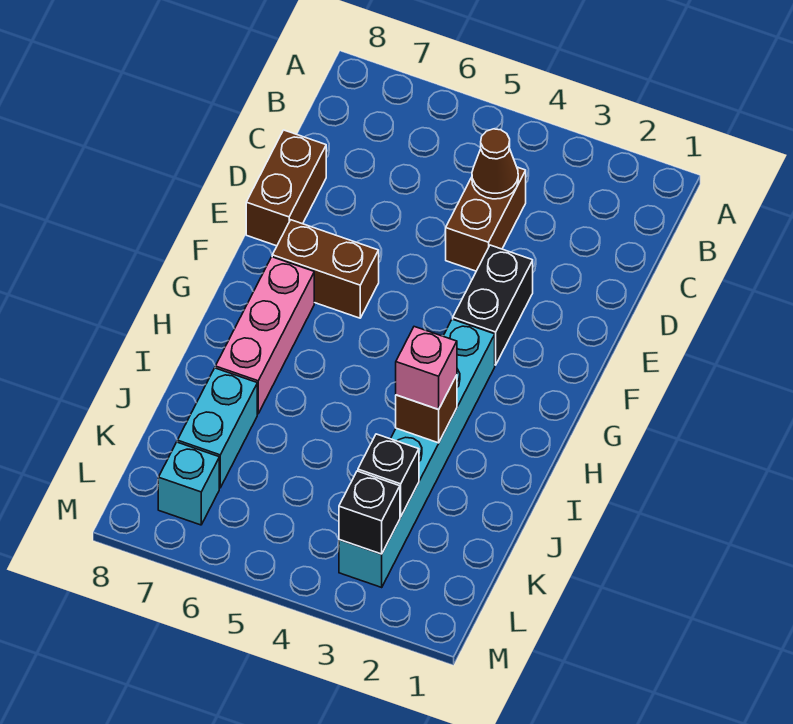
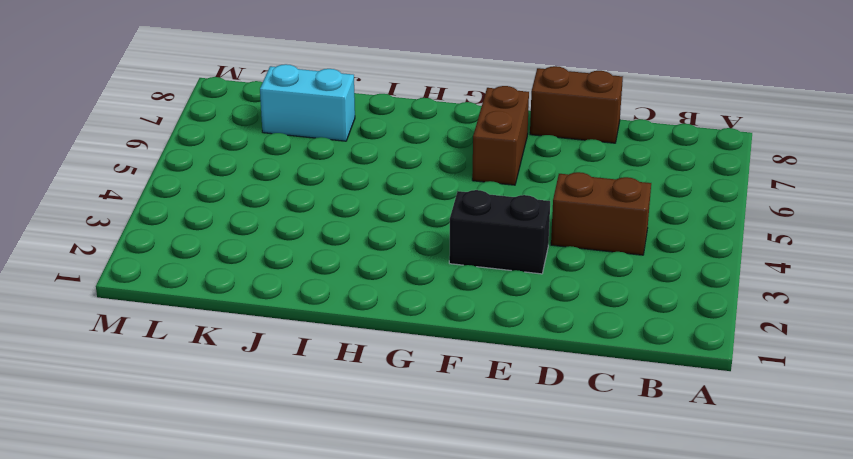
none -> cyan brick G3:L3 level 1
none -> pink brick G7:I7 level 1
none -> cyan brick L7 level 1

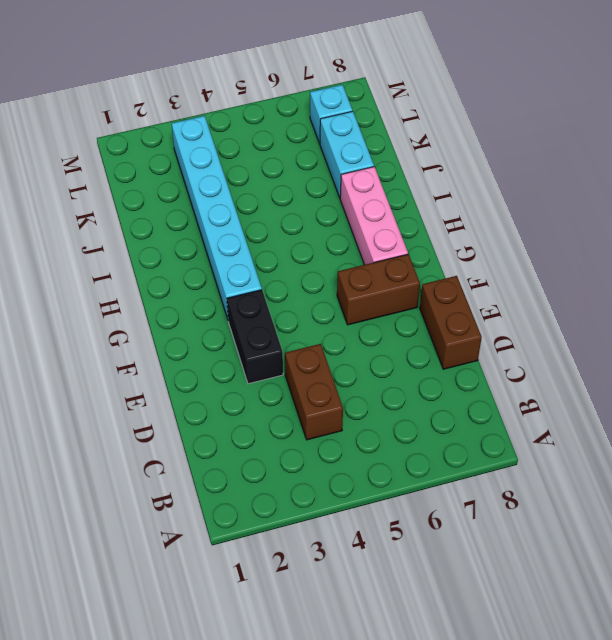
none -> brown cone C4 level 2
none -> brown brick I3 level 2
none -> black brick K3 level 2

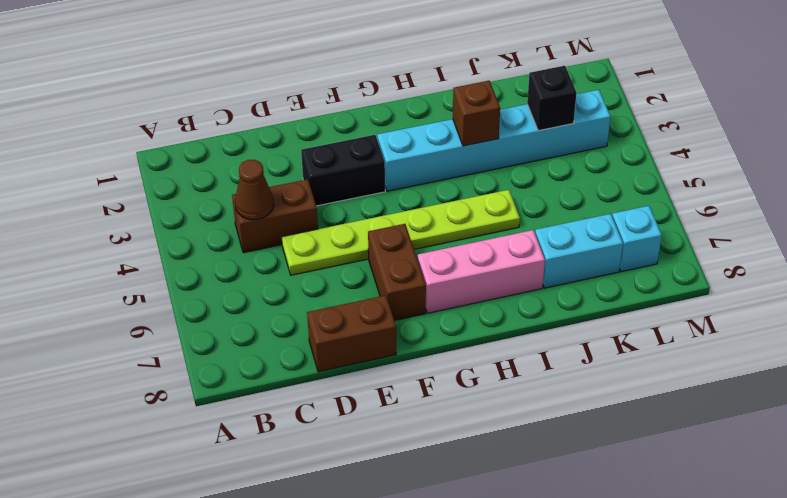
lime plate D5:I5 level 1 -> none
none -> black brick L3 level 2
none -> pink brick I3 level 3

